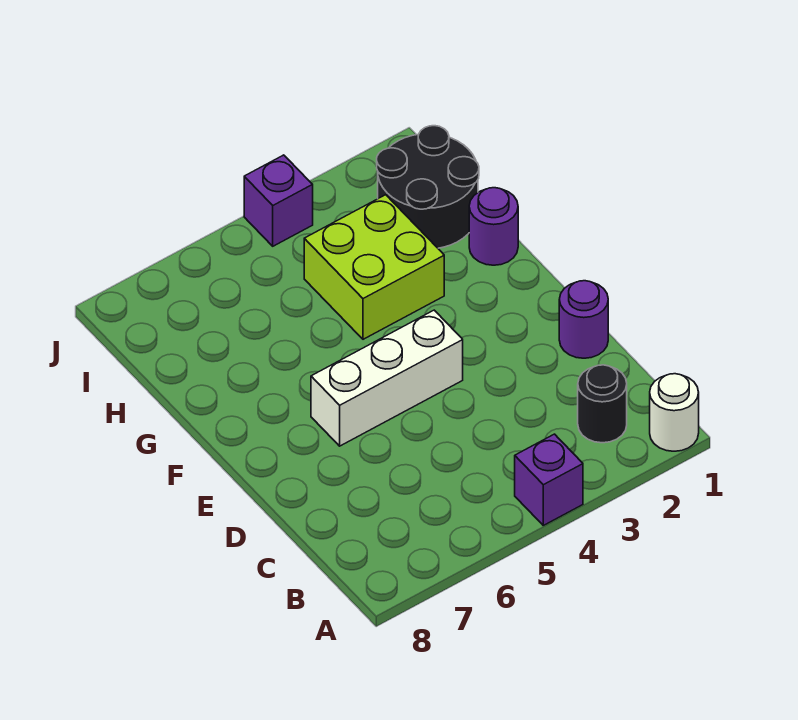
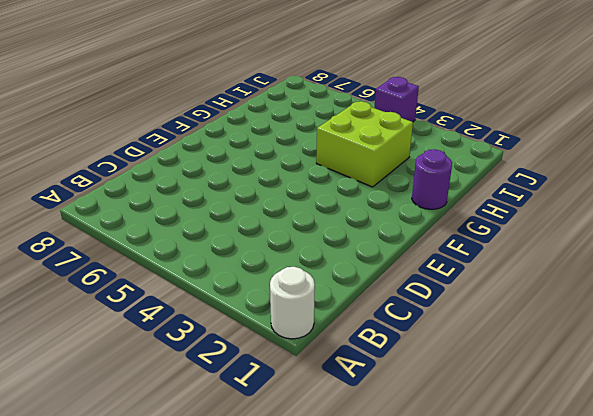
none -> purple brick A4 level 1
none -> black round brick B2 level 1

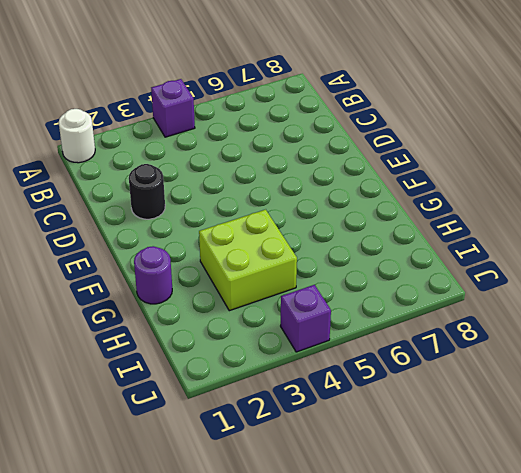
black round brick D2 level 1 -> black round brick B2 level 1
none -> purple round brick D1 level 1
none -> white brick E4:E6 level 1

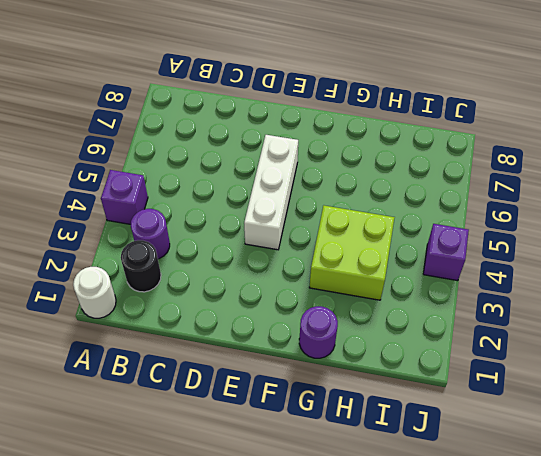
purple round brick B3 level 1 -> purple round brick D1 level 1
none -> black round brick H1:I2 level 1

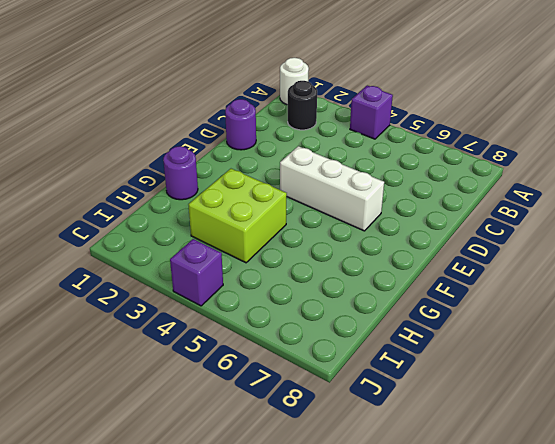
none -> black round brick H1:I2 level 1

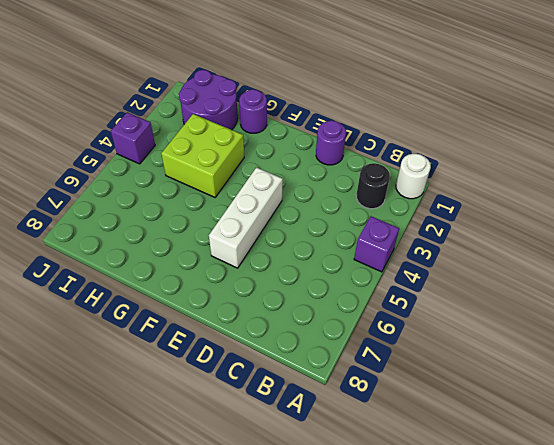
purple round brick H1:I2 level 1 -> black round brick H1:I2 level 1

